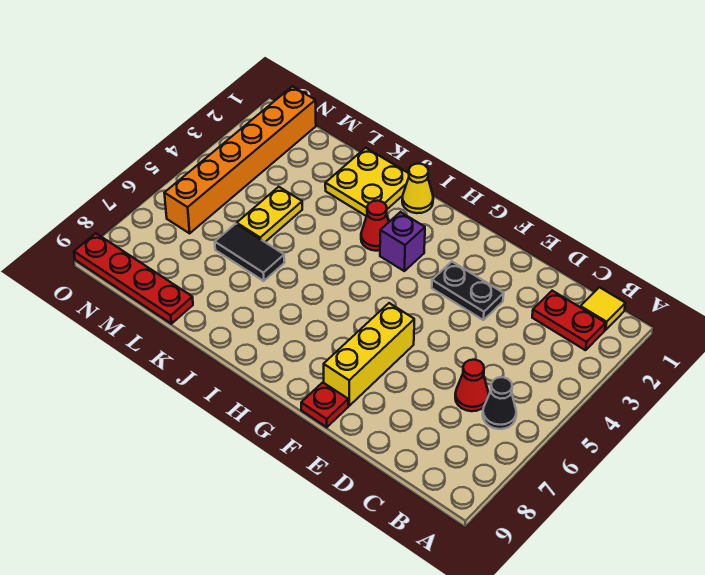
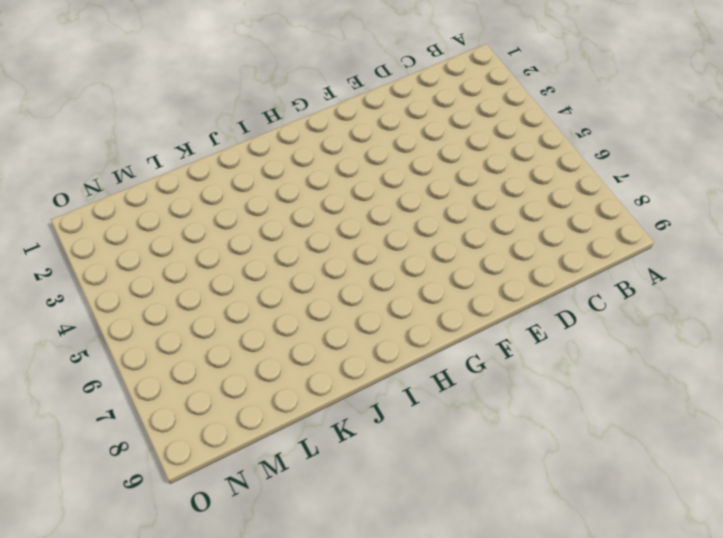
none -> yellow tile B1 level 1
none -> red plate B2:C2 level 1
none -> black cone B6 level 1

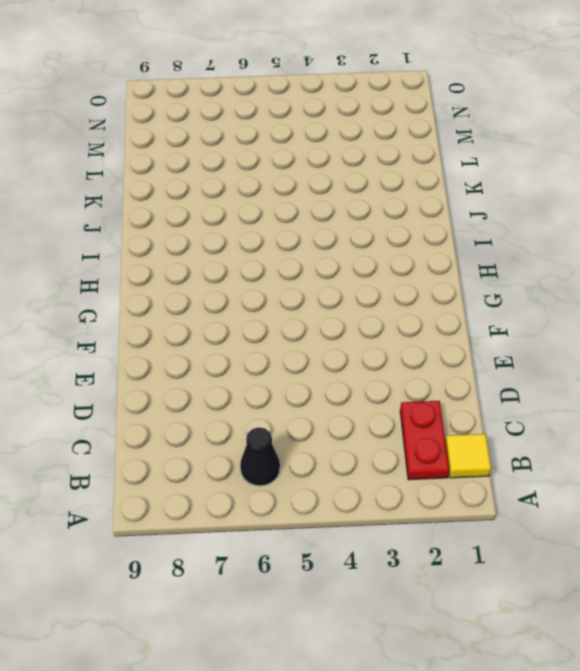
none -> red cone C6 level 1
none -> black plate E3:F3 level 1
none -> yellow brick F6:F8 level 1

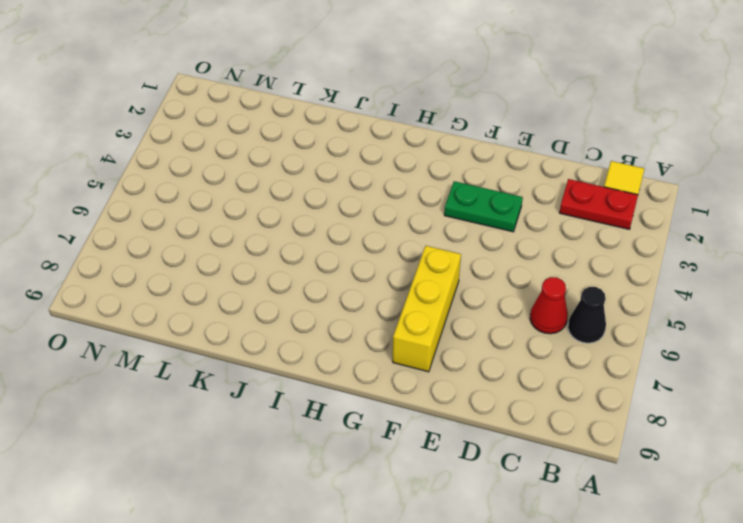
green plate E3:F3 level 1 -> black plate E3:F3 level 1
none -> red plate F9 level 1
none -> purple brick H3 level 1
none -> yellow cone I1 level 1

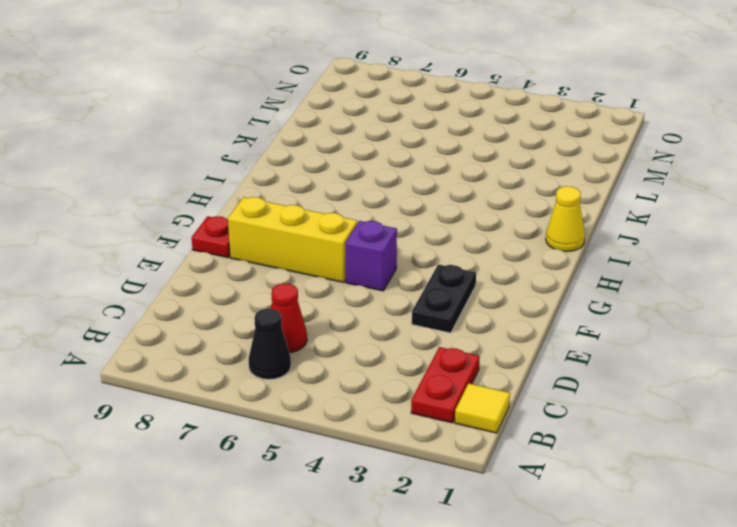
purple brick F5 level 1 -> purple brick H3 level 1
none -> red cone I3 level 1
none -> yellow plate J1:K2 level 1
none -> black tile K6:L6 level 1

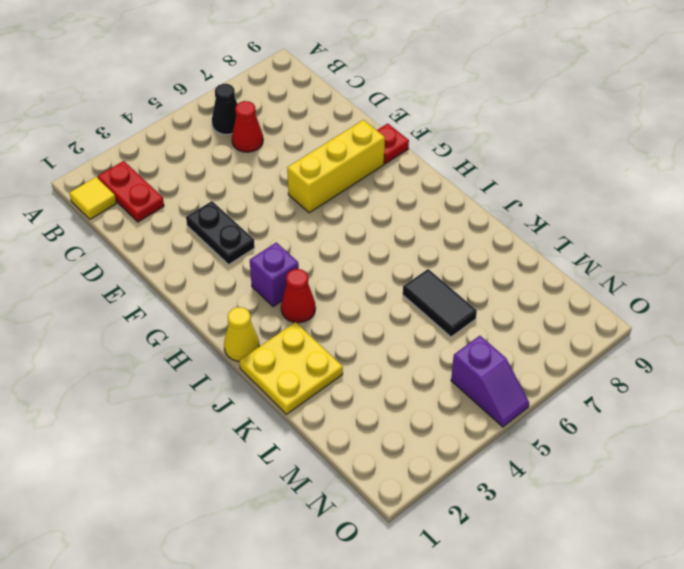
purple slope N5:O5 level 1 top N -> orange brick N1:N6 level 1
none -> yellow plate L4:L5 level 1
none -> red plate L9:O9 level 1

